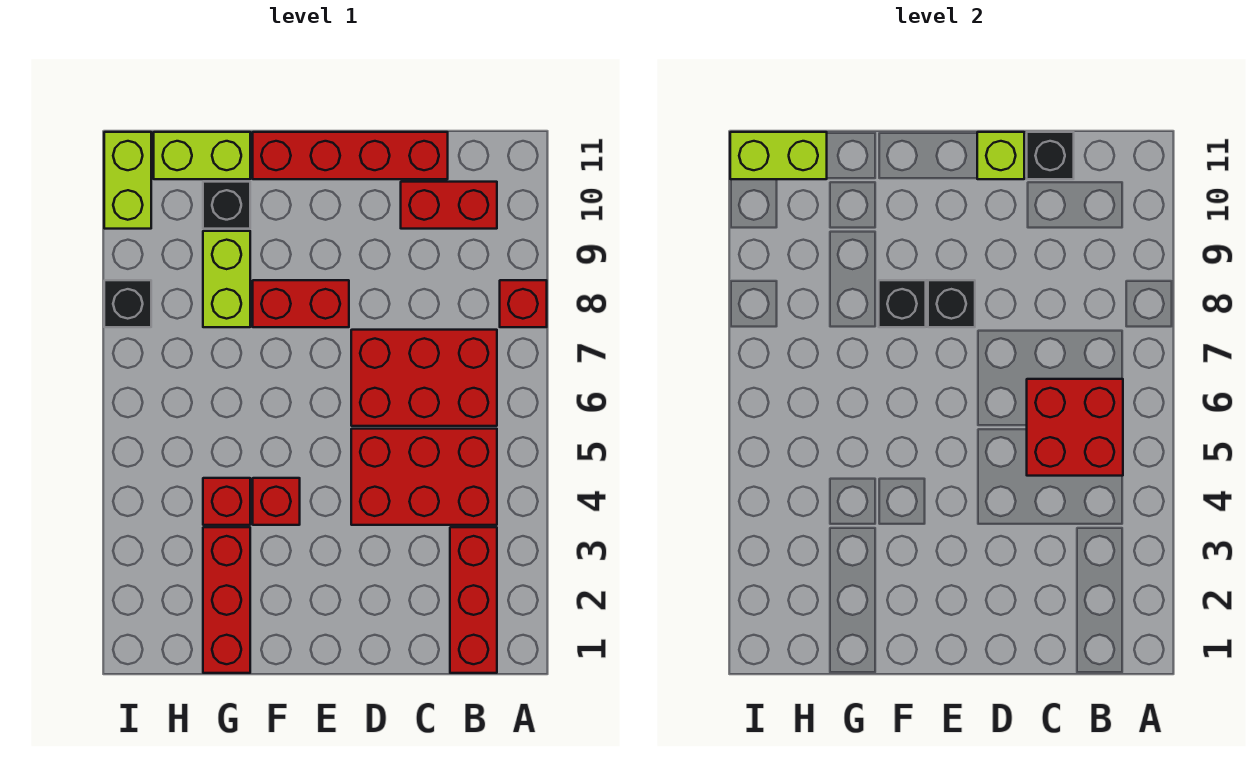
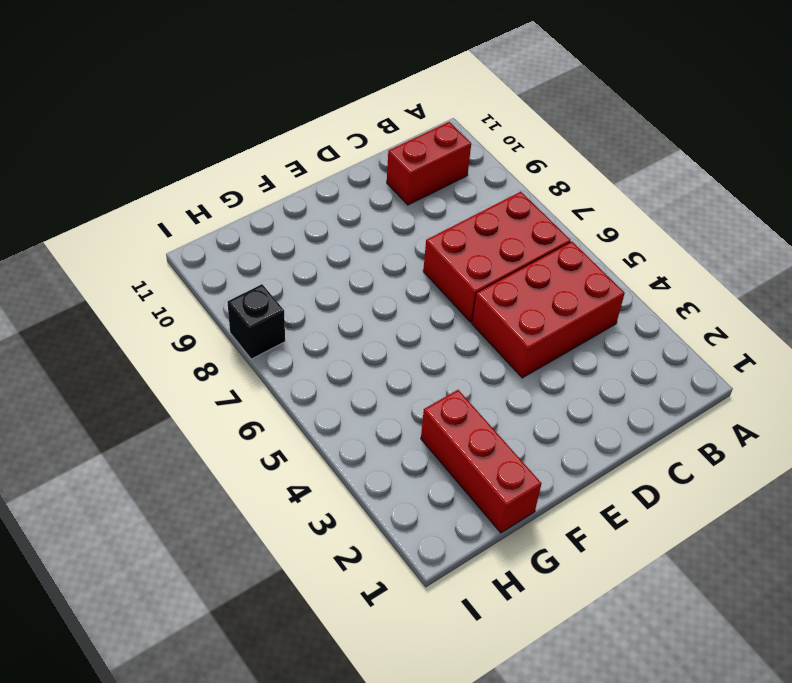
none -> red brick A8 level 1
none -> red brick B1:B3 level 1
none -> red brick C11:F11 level 1

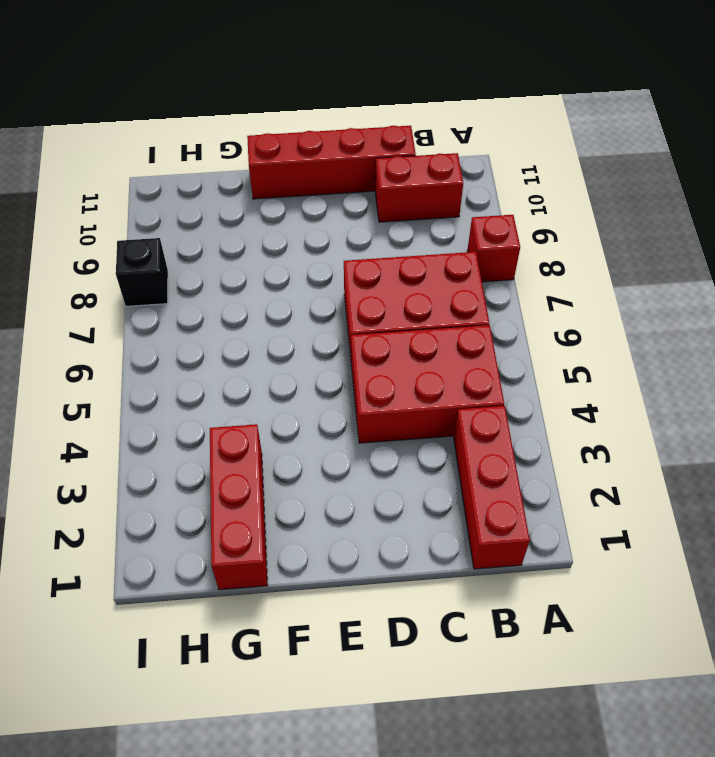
none -> red brick E8:F8 level 1
none -> red brick F4 level 1
none -> red brick G4 level 1

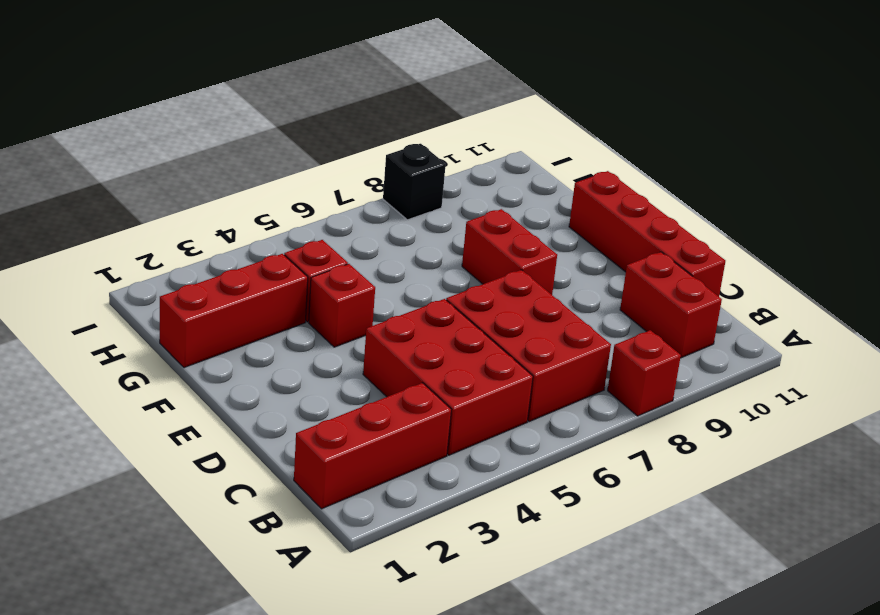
none -> lime brick G8:G9 level 1
none -> black brick G10 level 1
none -> lime brick G11:H11 level 1

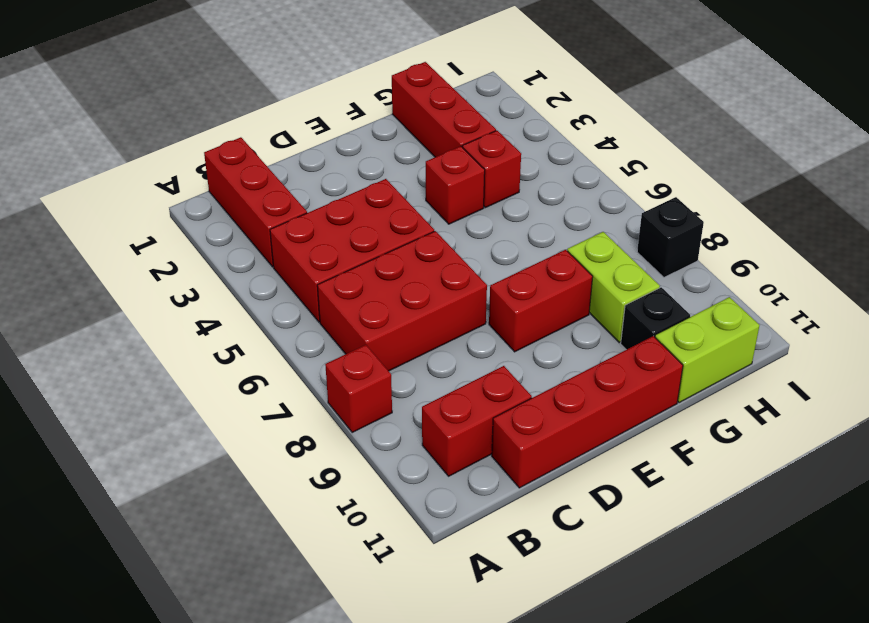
none -> lime brick I10:I11 level 1
none -> red brick B5:C6 level 2
none -> black brick C11 level 2

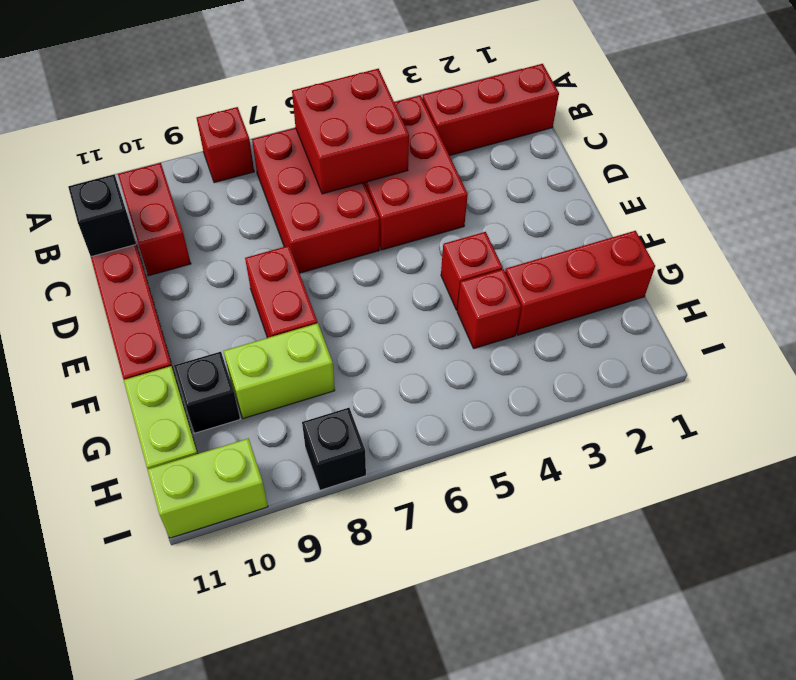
none -> lime brick D11 level 2
none -> black brick E8 level 2
none -> black brick F8 level 2

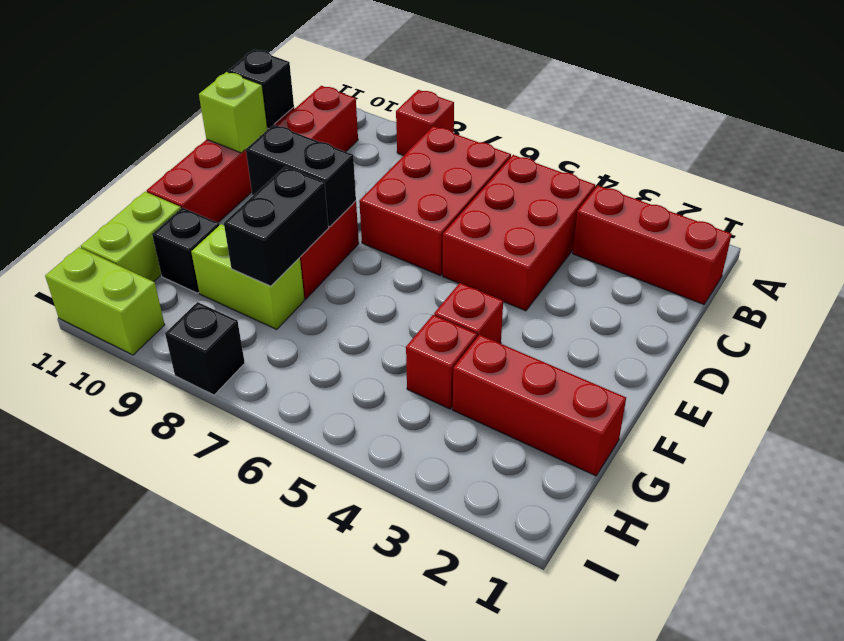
black brick E8:E9 level 2 -> black brick E8 level 2
black brick F8:G8 level 2 -> black brick F8 level 2
none -> red brick B5:C6 level 2
none -> lime brick H11:I11 level 2

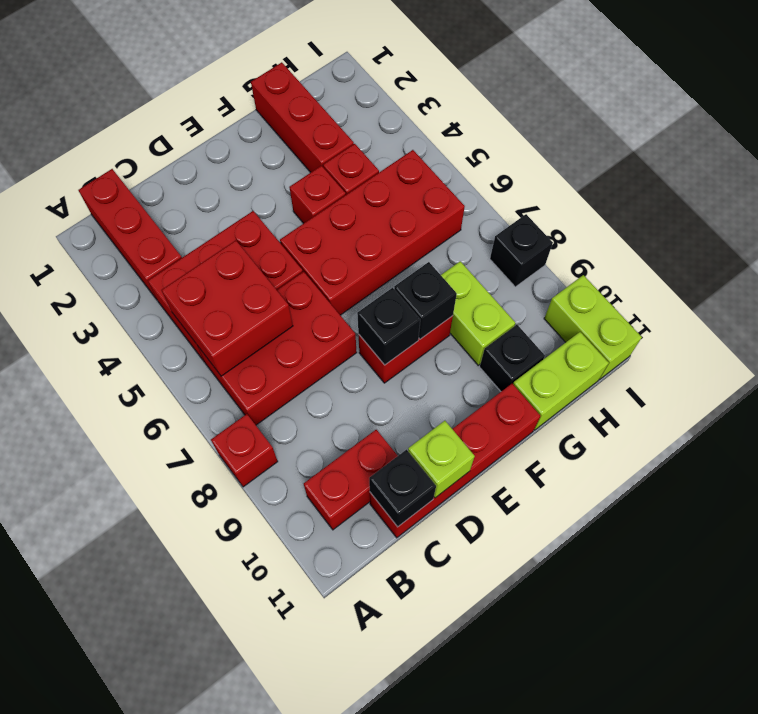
red brick E5:H6 level 1 -> none
none -> lime brick H11:I11 level 2

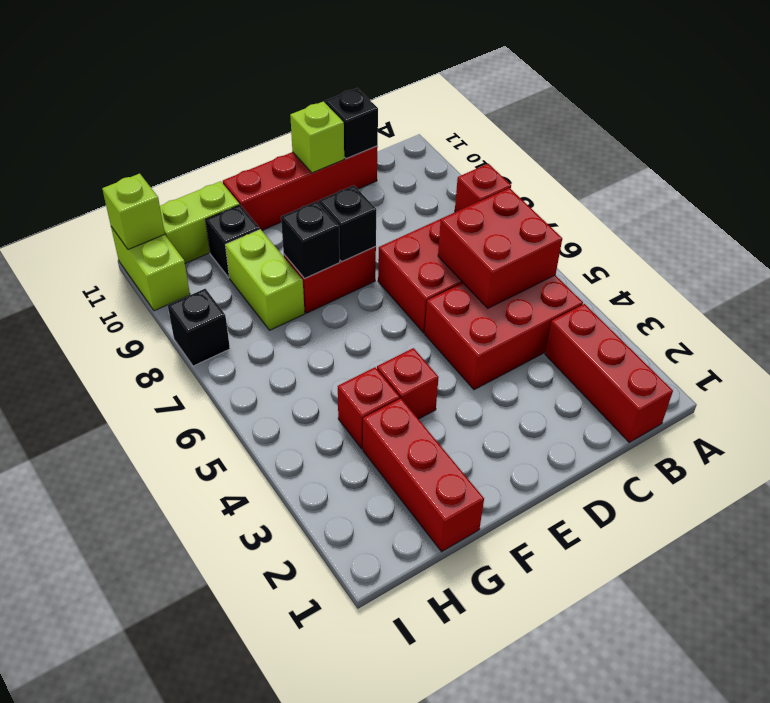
lime brick I11 level 2 -> lime brick H11:I11 level 2
none -> red brick B10:C10 level 1

